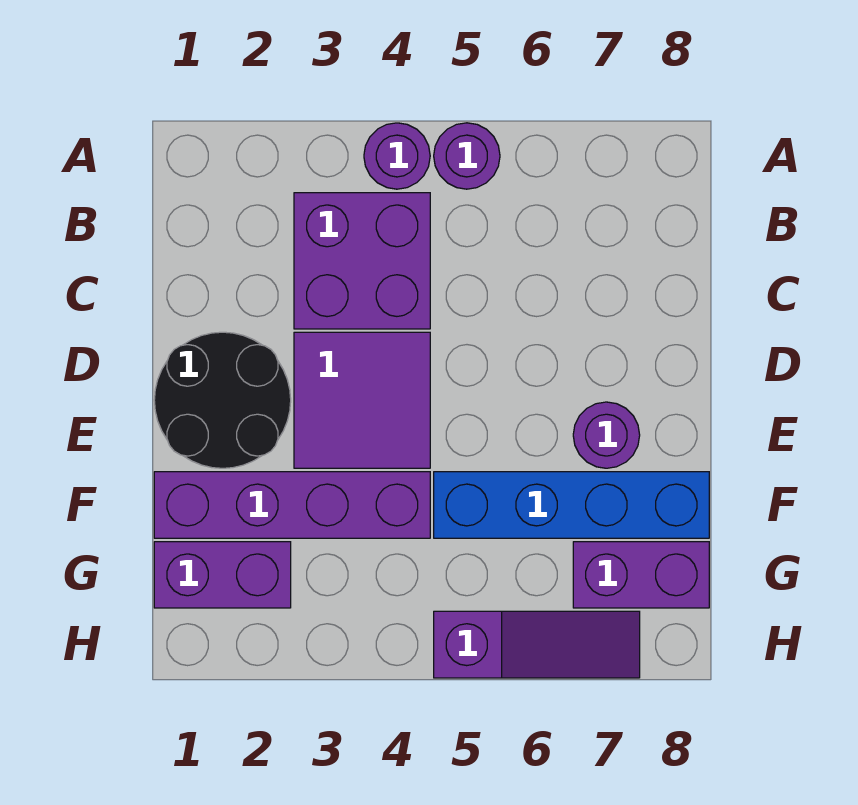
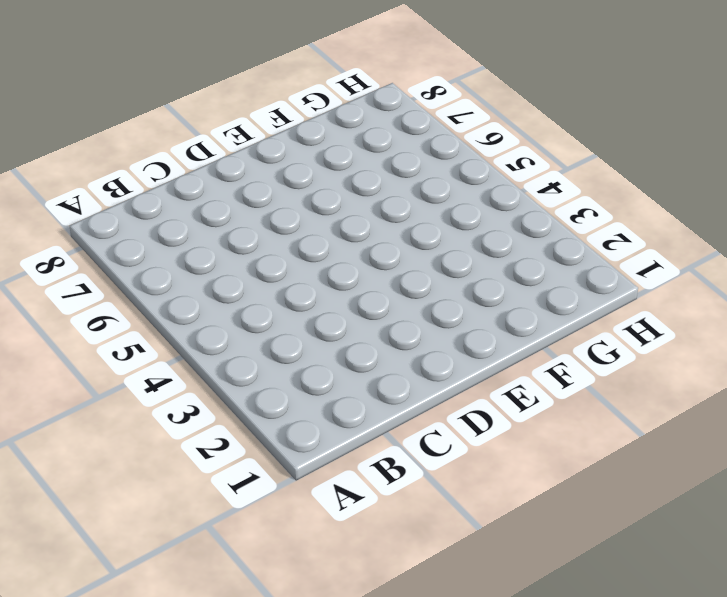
none -> purple round brick A4 level 1
none -> purple round brick A5 level 1

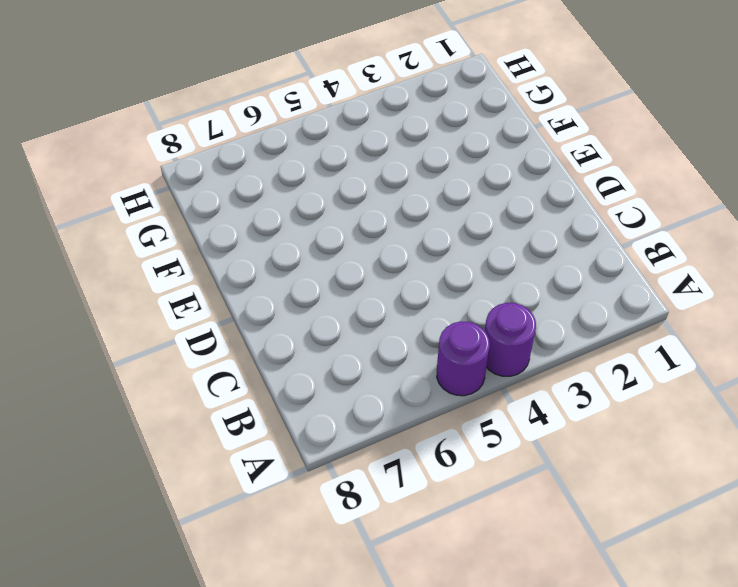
none -> purple brick B3:C4 level 1
none -> black round brick D1:E2 level 1

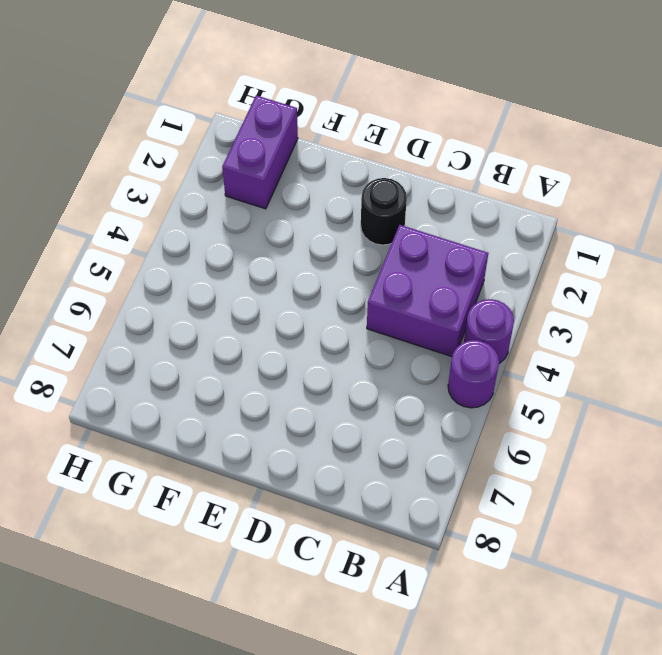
black round brick D2 level 1 -> black round brick D1:E2 level 1
none -> purple tile D3:E4 level 1
none -> purple round brick E7 level 1

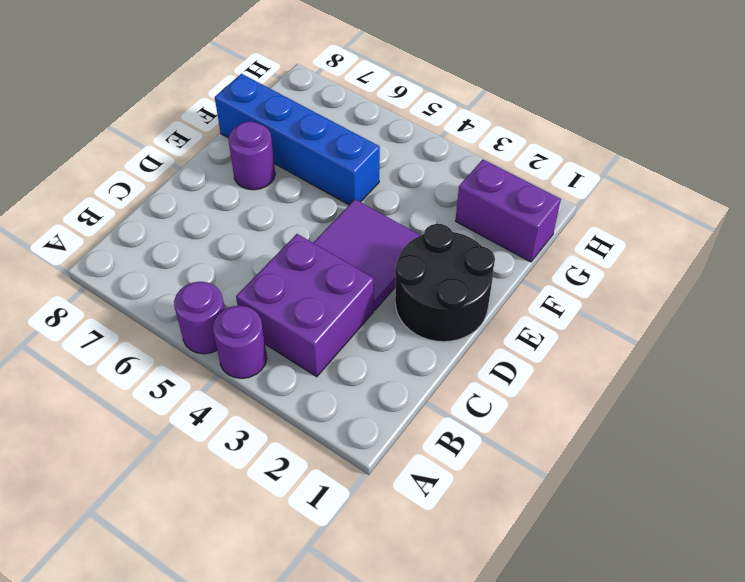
none -> purple brick F1:F4 level 1
none -> purple brick G7:G8 level 1

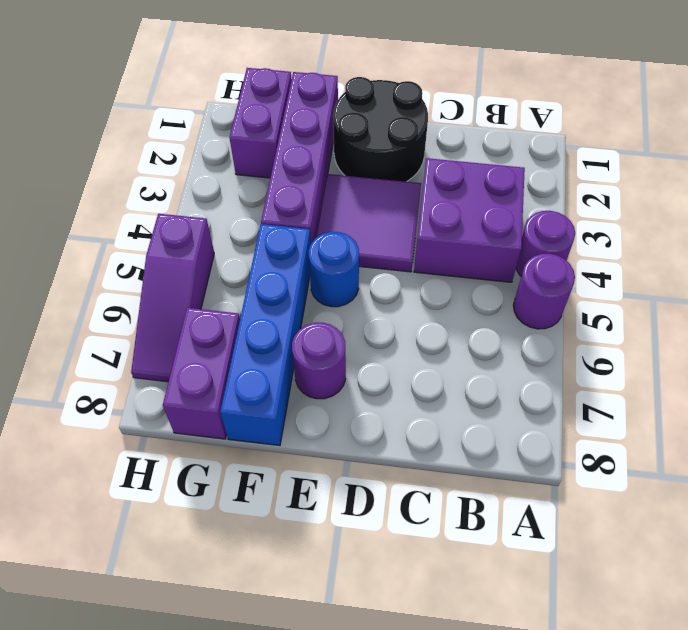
blue round brick E5 level 1 -> none

